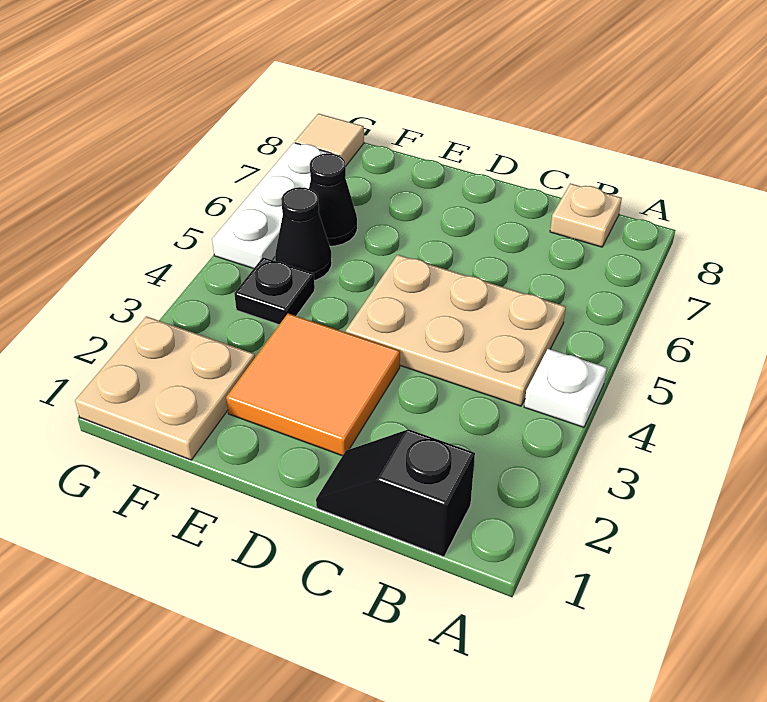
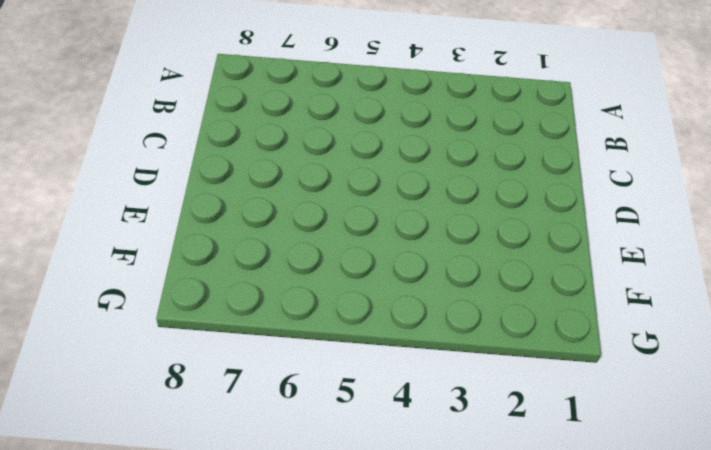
none -> white plate A4 level 1
none -> black slope B1:C1 level 1 top B

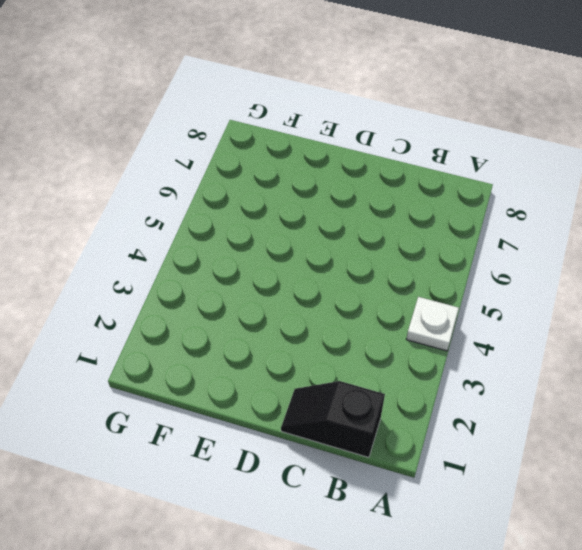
none -> tan plate B4:D5 level 1
none -> tan plate B8 level 1

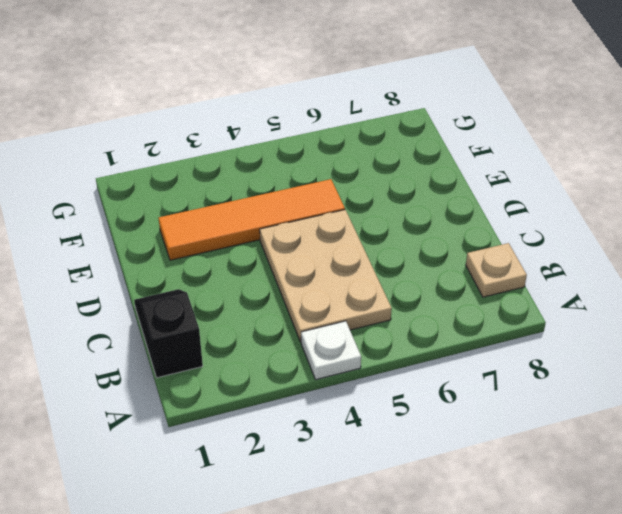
orange tile E2:E5 level 1 -> orange tile D2:E3 level 1
none -> tan plate F1:G2 level 1
none -> black plate F4 level 1

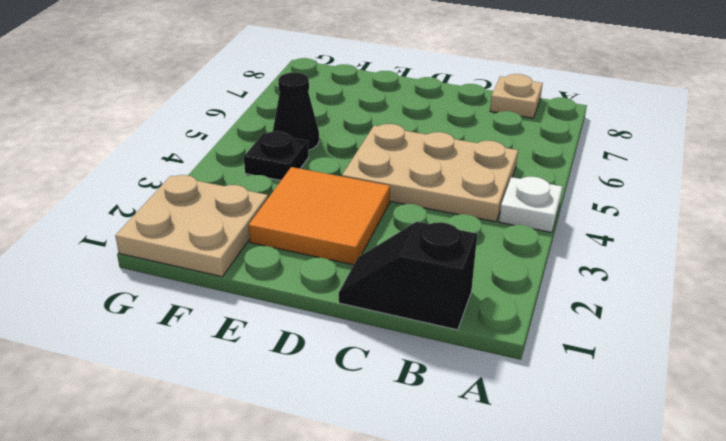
none -> black cone F6 level 1
none -> white plate G5:G7 level 1

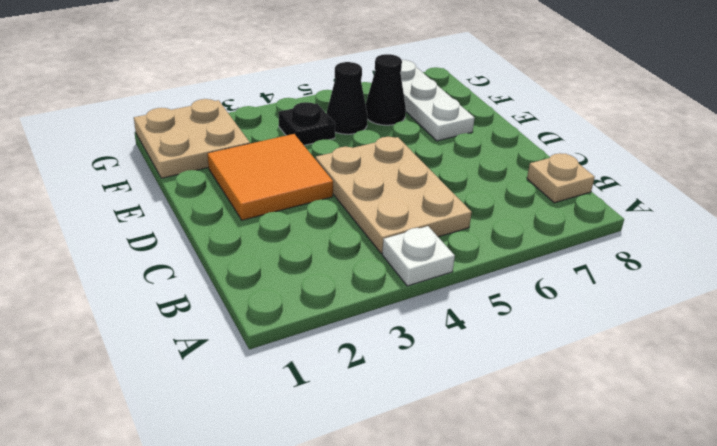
white plate E7:G7 level 1 -> white plate G5:G7 level 1
none -> black slope B1:C1 level 1 top B
none -> tan tile G8 level 1

